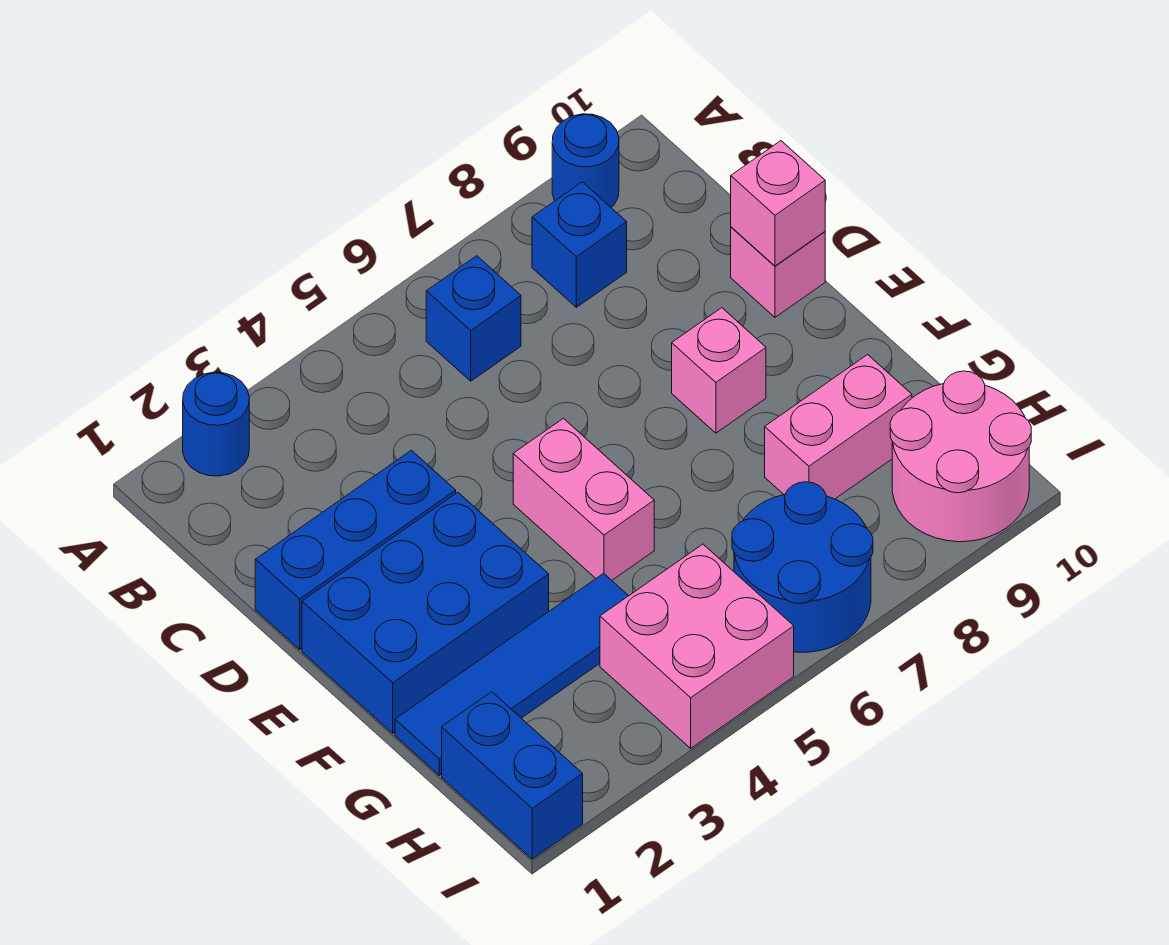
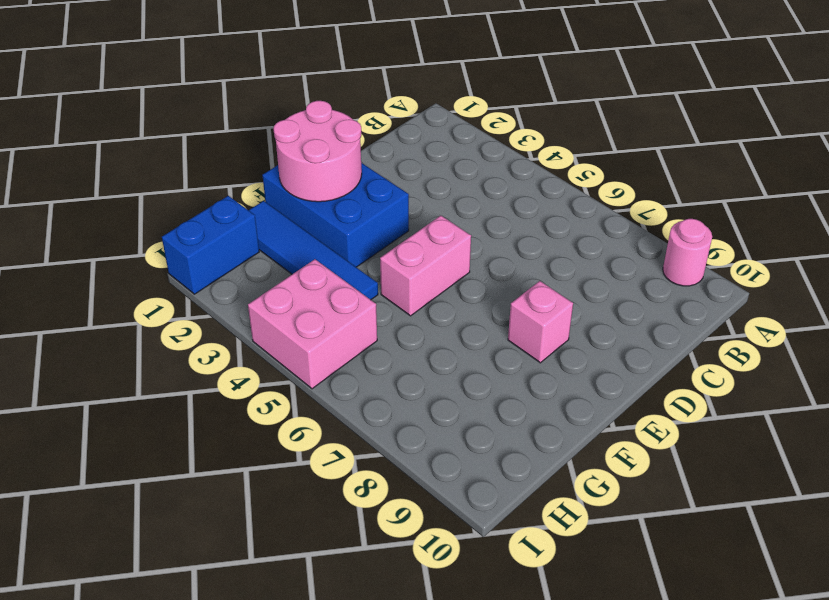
pink round brick A9 level 1 -> blue round brick A9 level 1
pink round brick E1:F2 level 2 -> pink round brick H9:I10 level 1
none -> blue round brick A2 level 1
none -> blue brick B6 level 1
none -> blue brick B8 level 1

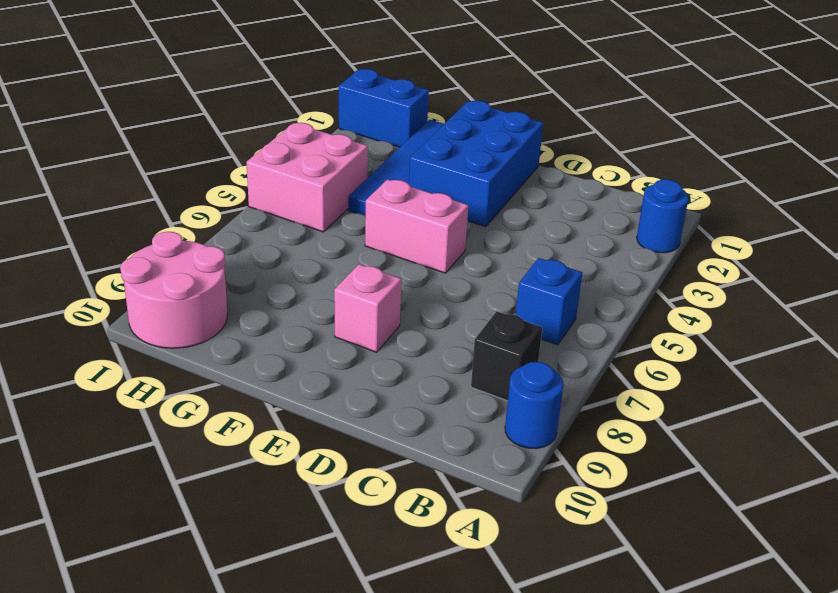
black brick B8 level 1 -> blue brick B8 level 1
none -> blue brick D1:D3 level 1
none -> pink brick D10 level 1
none -> pink brick G8:G9 level 1

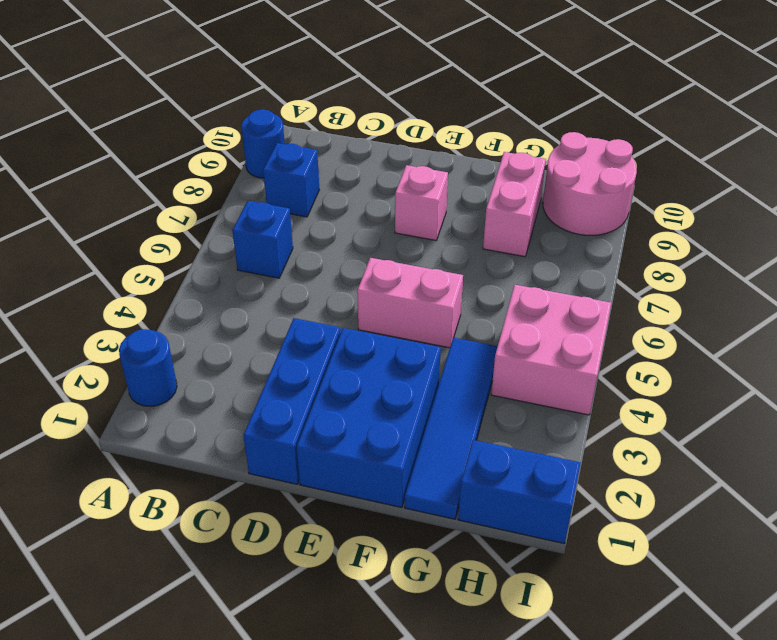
none -> pink brick D10 level 1
none -> blue round brick H6:I7 level 1
none -> pink brick D10 level 2

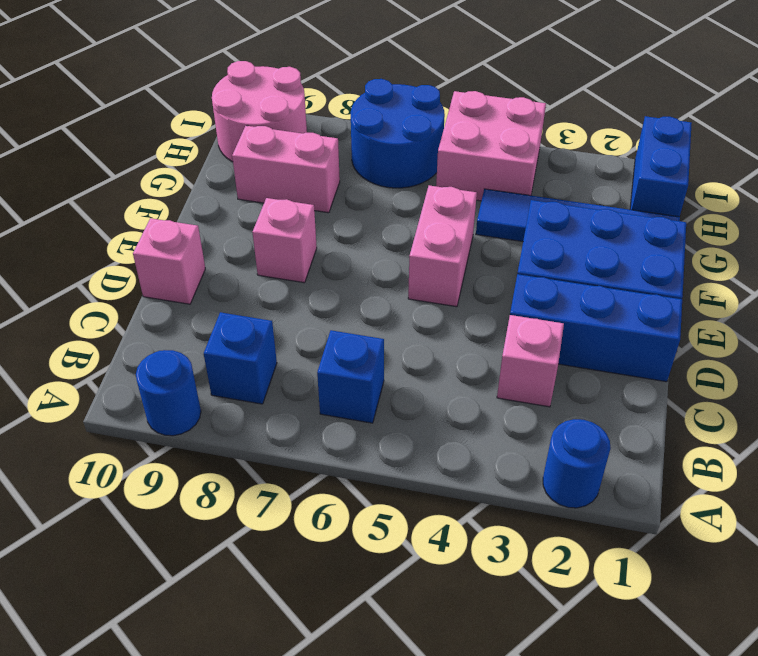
pink brick C3 level 1 -> pink brick D10 level 2

